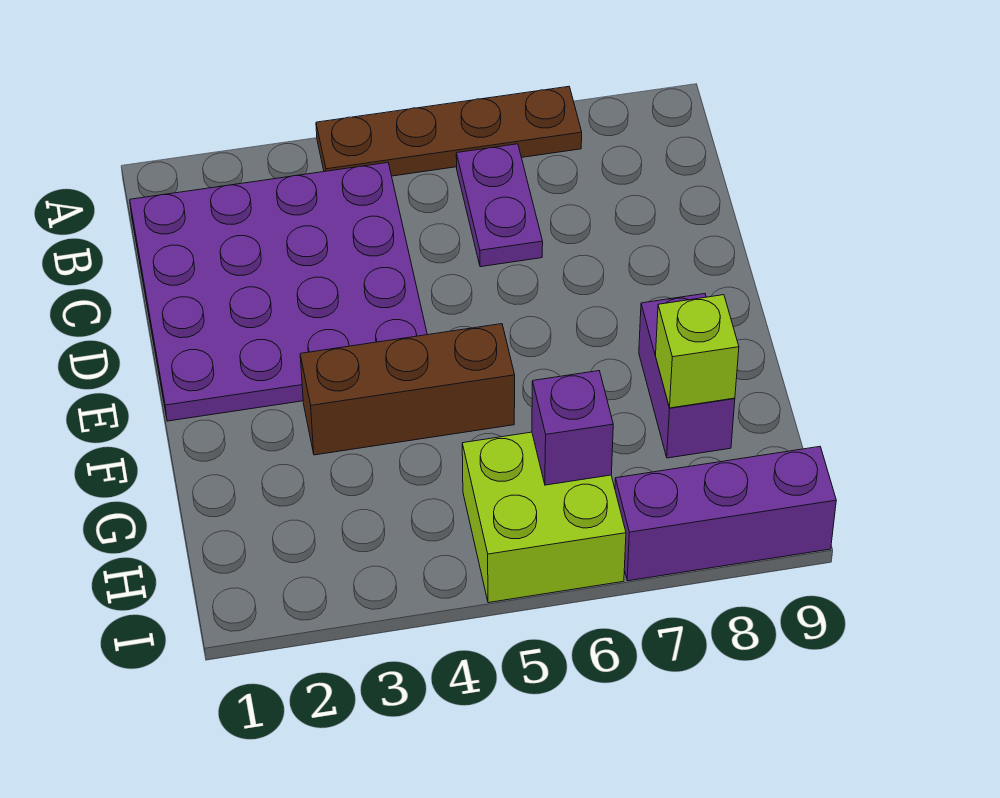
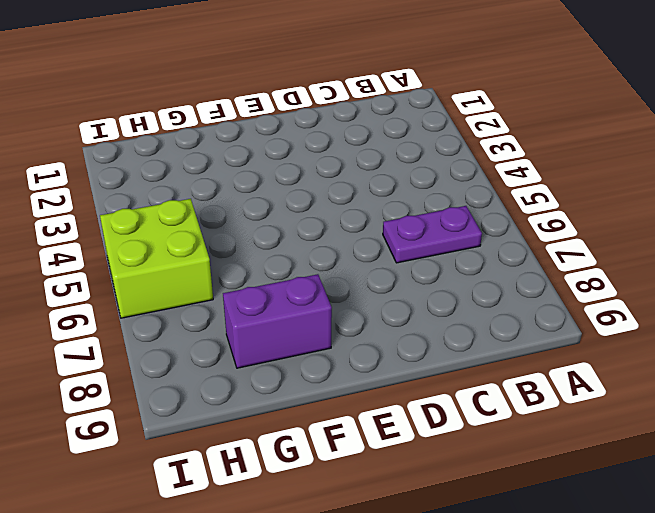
none -> brown plate A4:A7 level 1
none -> purple plate B1:E4 level 1

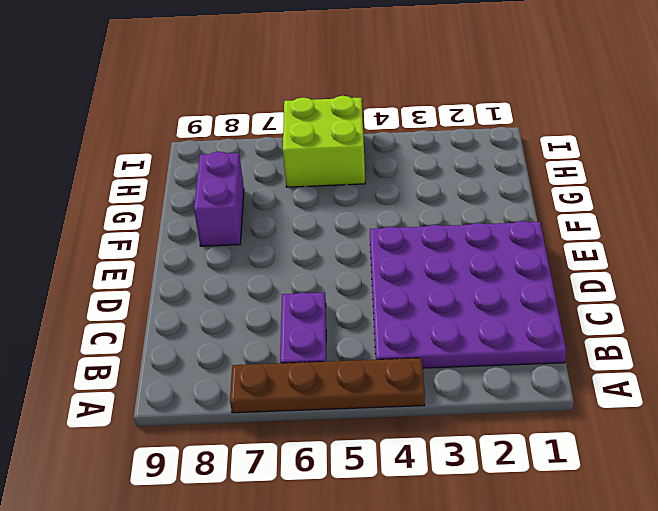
none -> brown brick F3:F5 level 1
none -> purple brick I7:I9 level 1

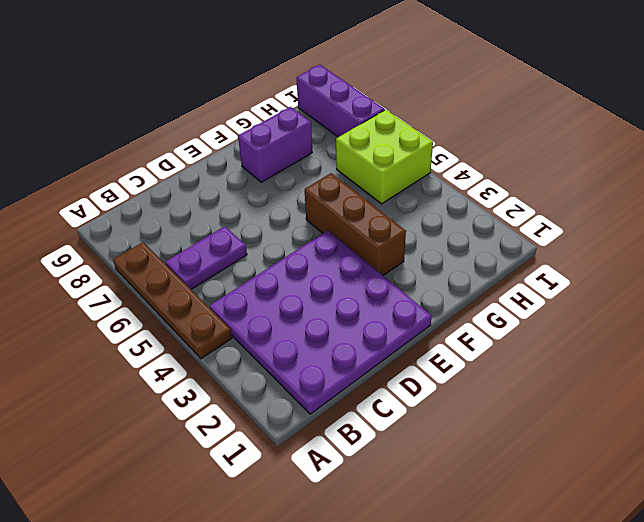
none -> lime brick G8 level 2
none -> purple brick H6 level 2

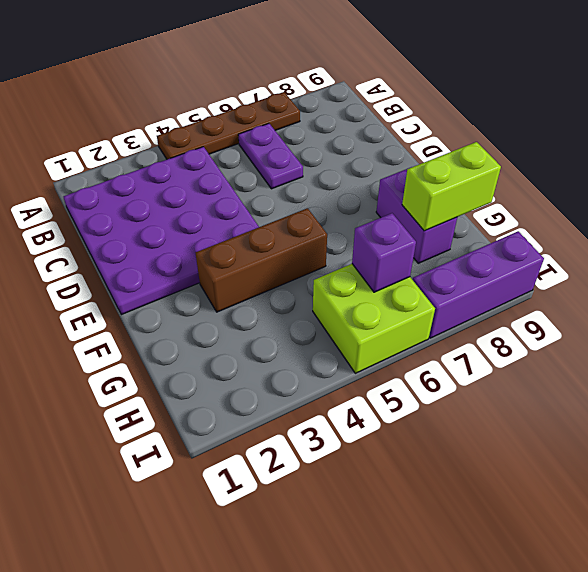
lime brick G8:G9 level 2 -> lime brick G8 level 2

